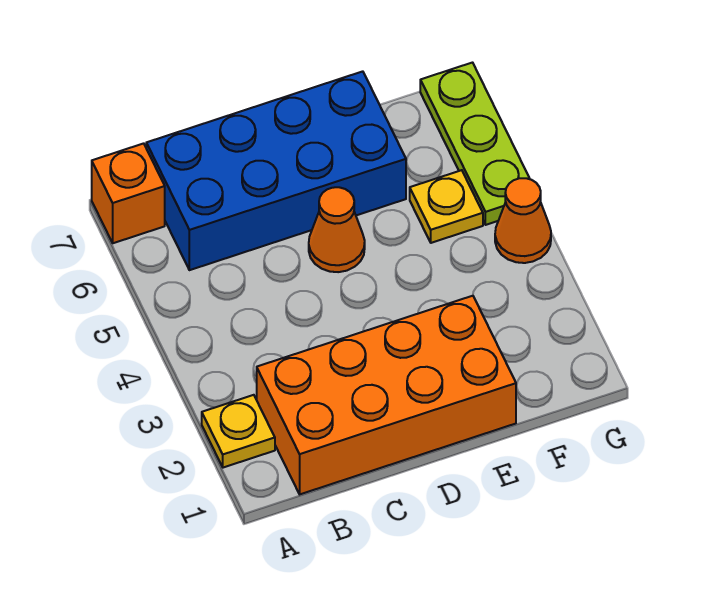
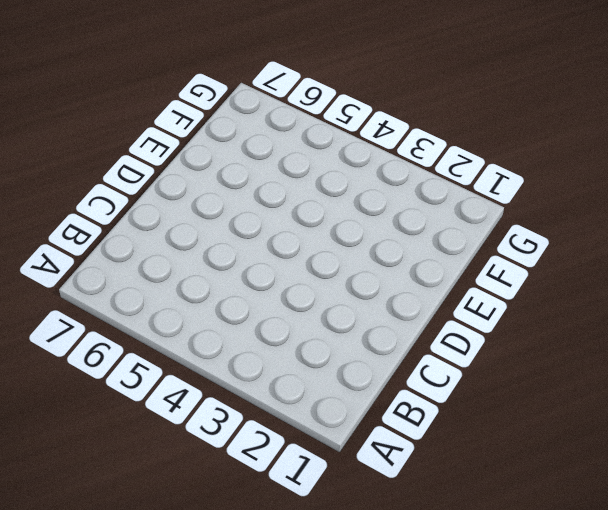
none -> yellow plate A2 level 1
none -> orange brick A7 level 1

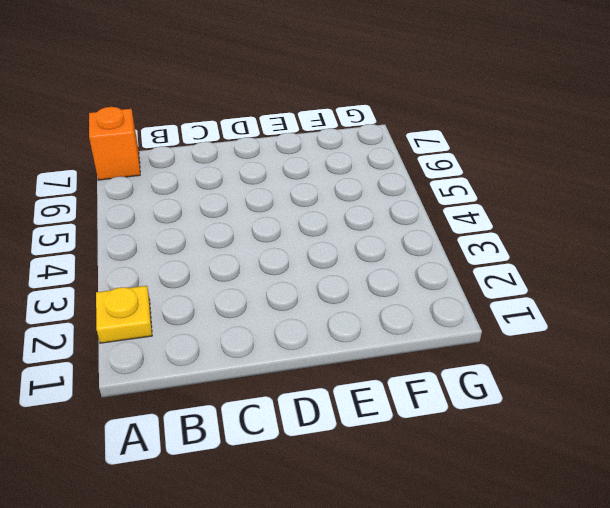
none -> orange brick B1:E2 level 1
none -> blue brick B6:E7 level 1

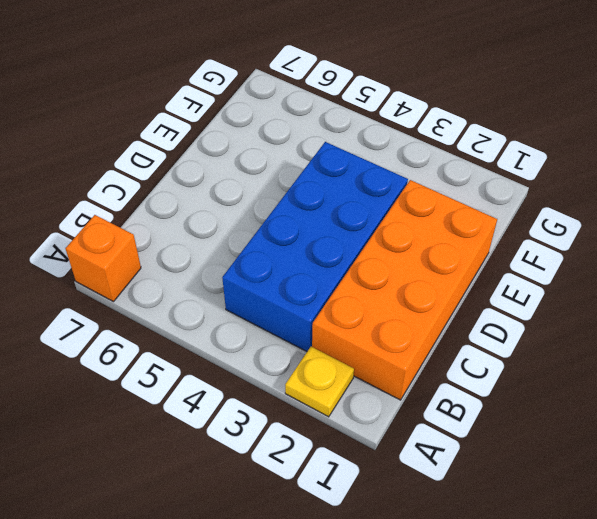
blue brick B3:E4 level 1 -> blue brick B6:E7 level 1
none -> orange cone D5 level 1
none -> yellow plate F5 level 1

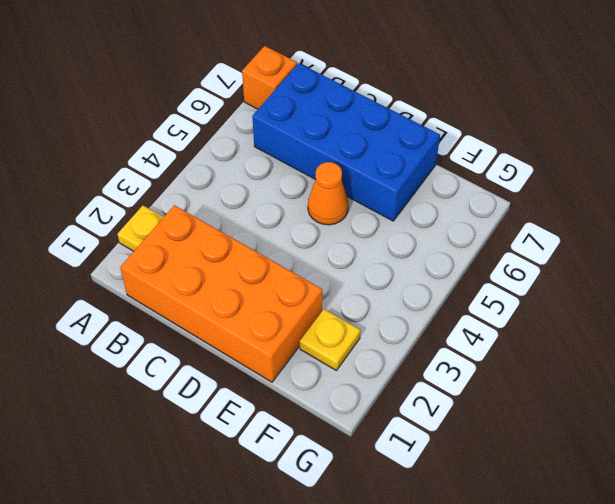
yellow plate F2 level 1 -> yellow plate F5 level 1
none -> orange cone G4 level 1
none -> lime plate G5:G7 level 1

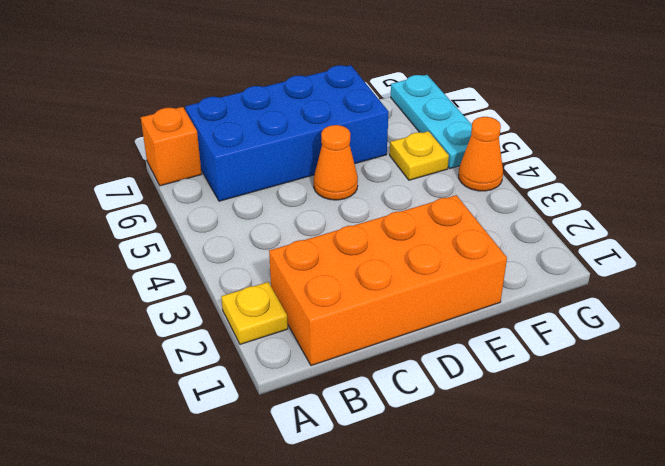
cyan plate G5:G7 level 1 -> lime plate G5:G7 level 1

